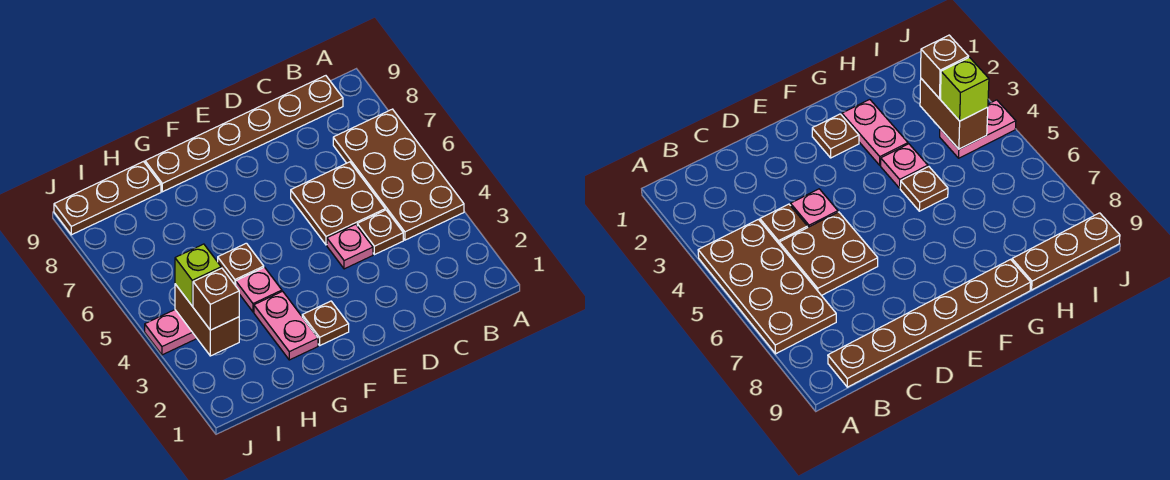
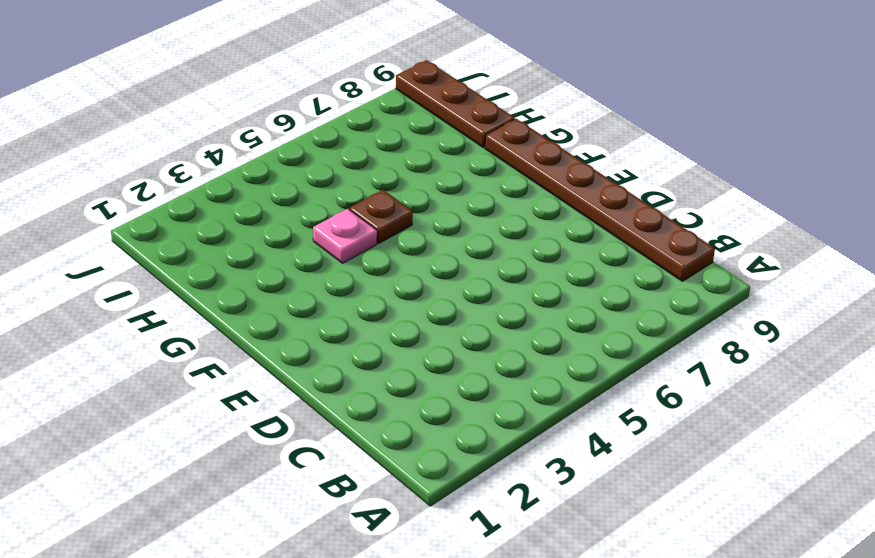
none -> brown plate A4:B7 level 1
none -> brown plate C4 level 1
none -> brown plate C5:D6 level 1

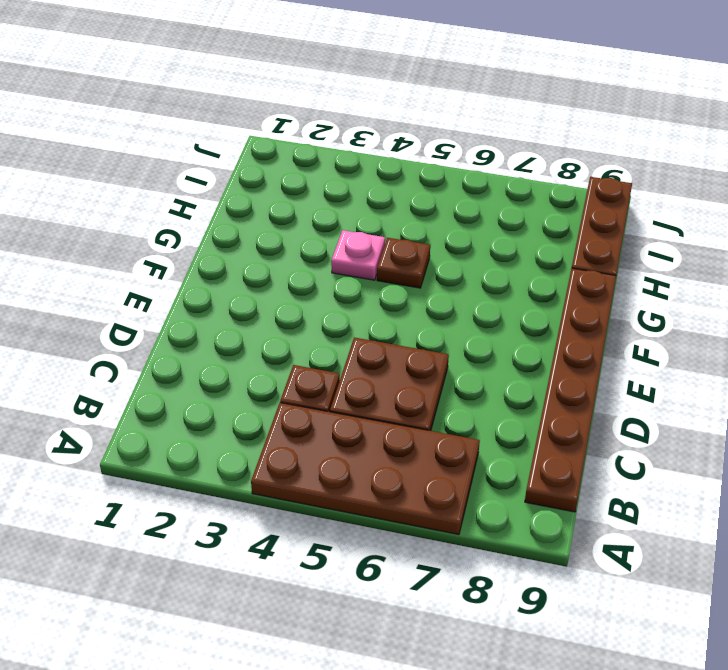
none -> pink plate D4 level 1
none -> brown plate F2 level 1
none -> pink plate G2:G3 level 1

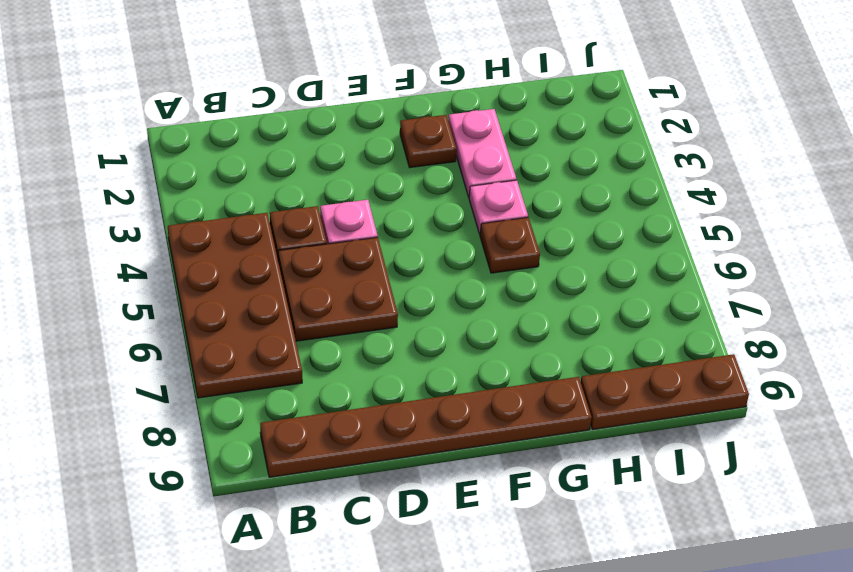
none -> pink plate I4:J4 level 1
none -> brown brick I3:I4 level 2
none -> brown brick I3 level 3

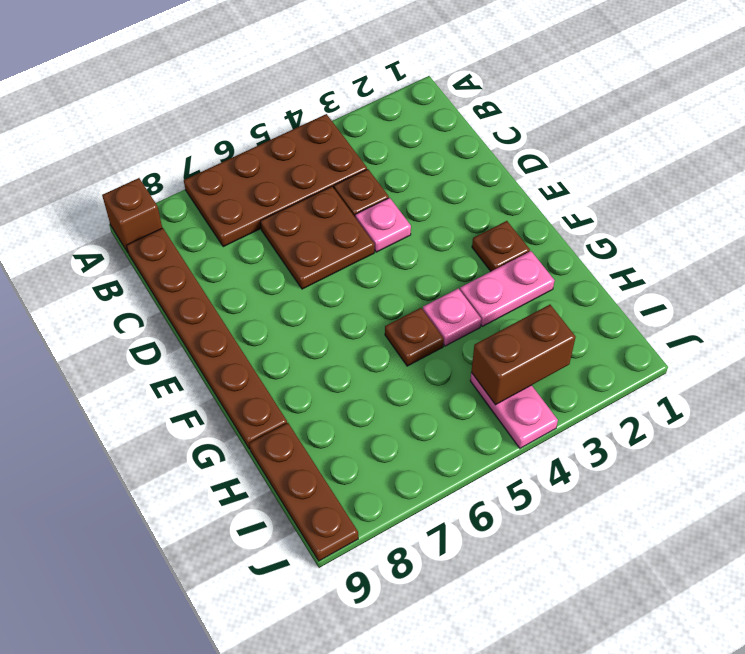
brown brick A9 level 1 -> brown brick I3 level 3
none -> lime brick I4 level 3

